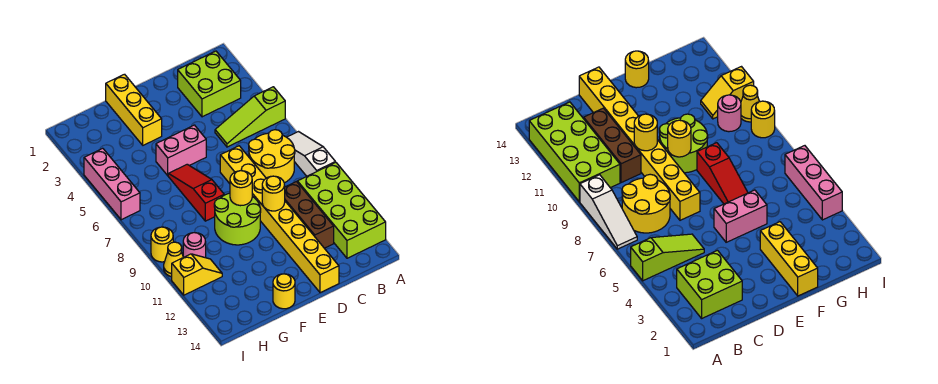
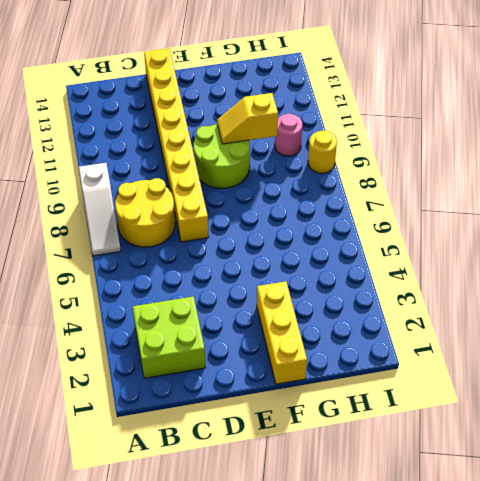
yellow slope F10:G10 level 2 top G -> yellow slope H11:I11 level 1 top I
none -> lime slope A5:C5 level 1 top A
none -> lime brick A10:B13 level 1
none -> brown brick C10:C12 level 1

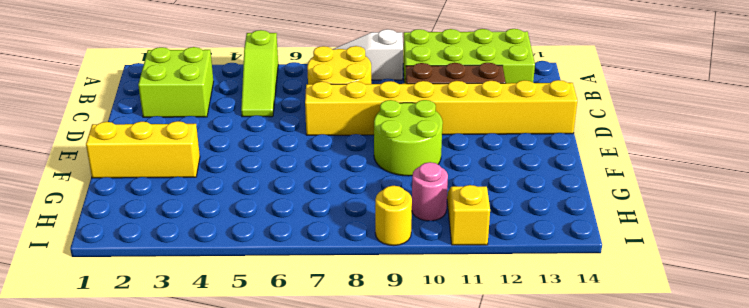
none -> pink brick E5:F5 level 1
none -> red slope F6:F8 level 1 top 8
none -> yellow round brick F14 level 1

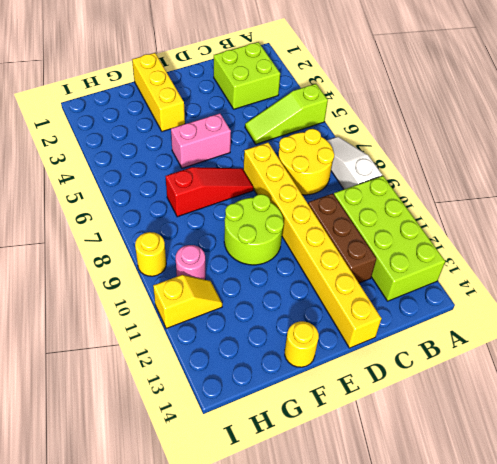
red slope E7:G7 level 1 top G -> red slope F6:F8 level 1 top 8
none -> pink brick I4:I6 level 1
none -> yellow cone I10 level 1
none -> yellow round brick D10 level 2

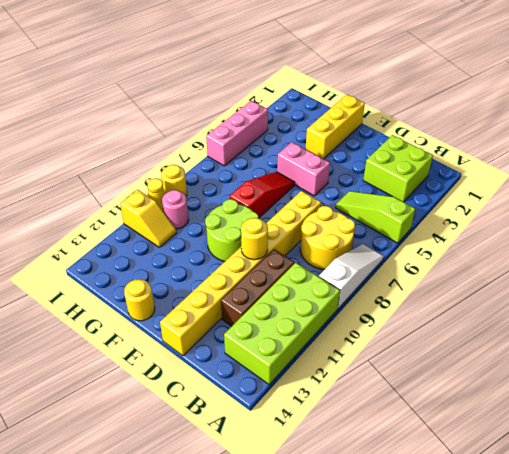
none -> yellow round brick E9 level 2

